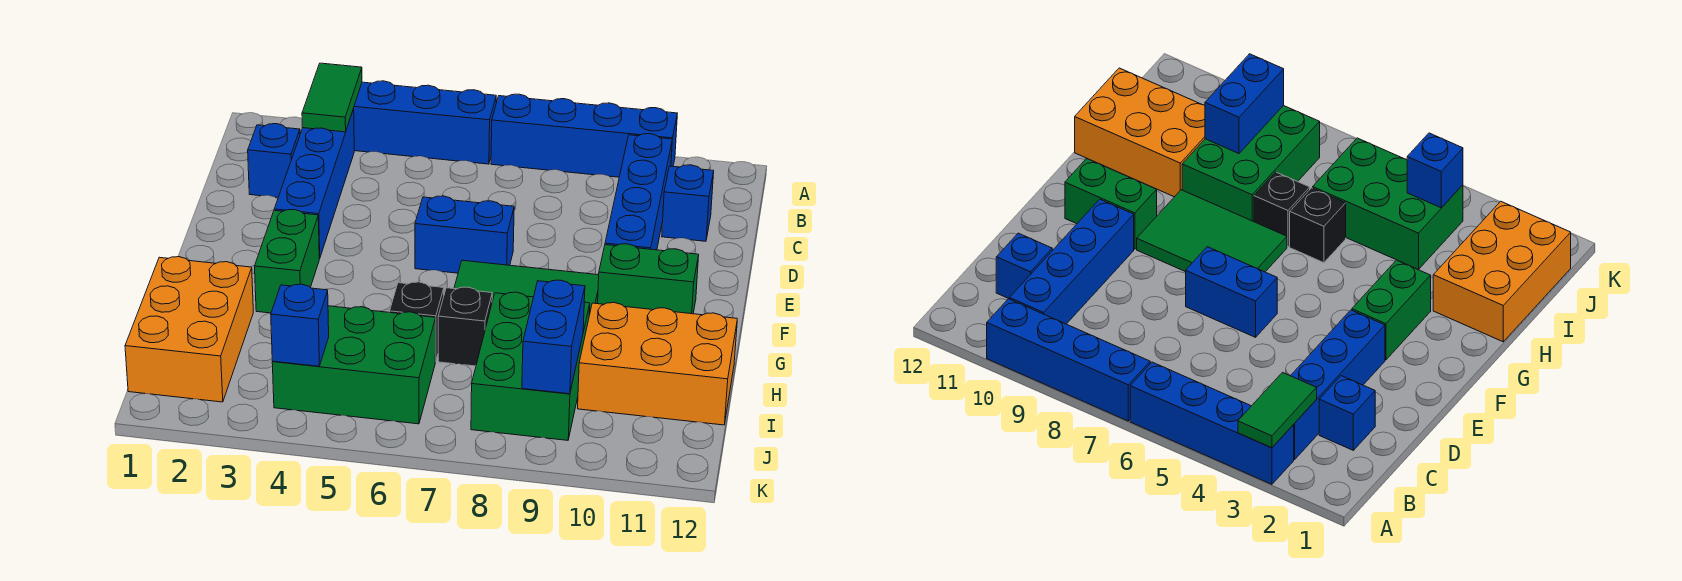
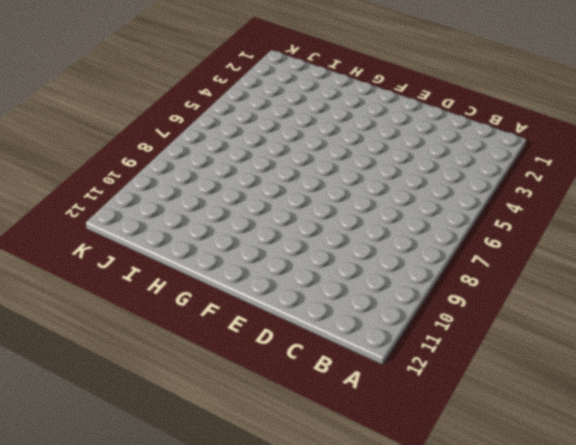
none -> blue brick A3:A6 level 1
none -> blue brick A7:A10 level 1
none -> blue brick B3:E3 level 1

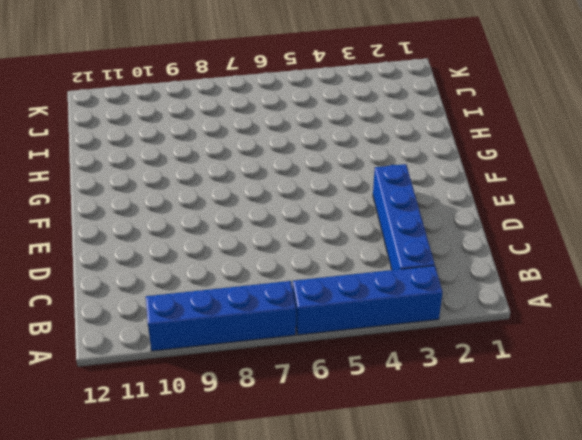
none -> blue brick B10:E10 level 1
none -> blue brick C2 level 1
none -> blue brick C11 level 1

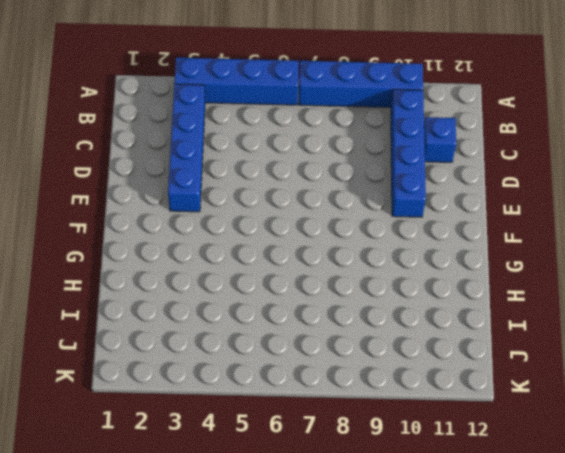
none -> blue brick C2 level 1
none -> blue brick E6:E7 level 1
none -> green brick F3:G3 level 1

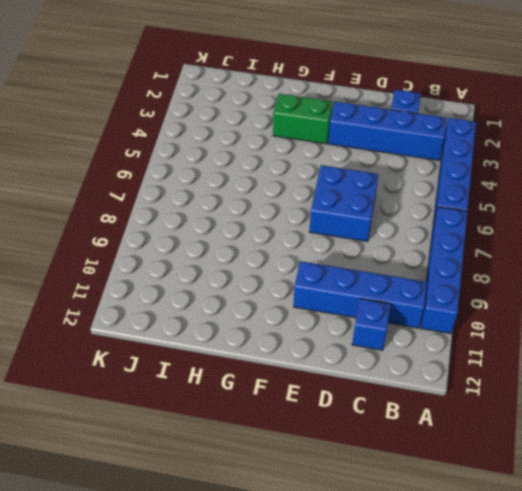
blue brick D6:E7 level 1 -> blue brick E6:E7 level 1
none -> green tile F7:G9 level 1
none -> green brick F10:F11 level 1
none -> orange brick H1:J2 level 1

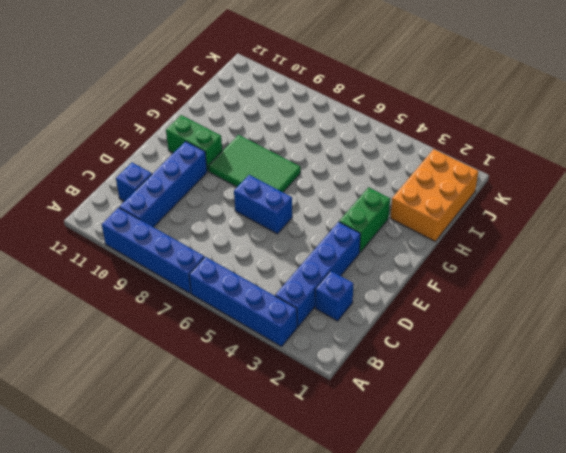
none -> black brick H6 level 1
none -> black brick H7 level 1
none -> green brick H8:J9 level 1

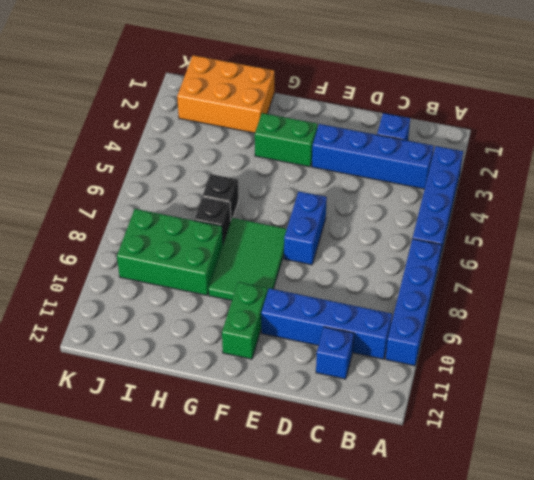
none -> orange brick H10:I12 level 1
none -> green brick I4:J6 level 1
none -> green tile A3:B3 level 2

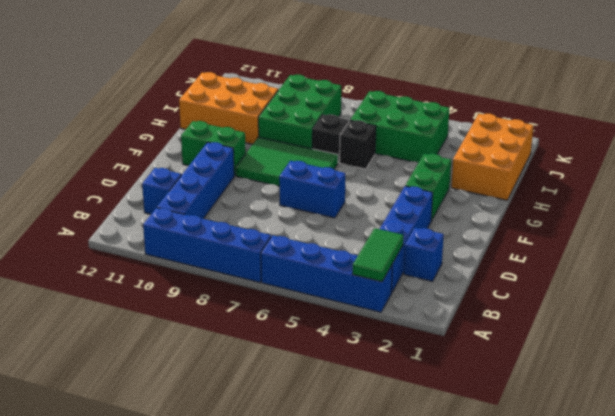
none -> blue brick I9:J9 level 2
none -> blue brick J4 level 2

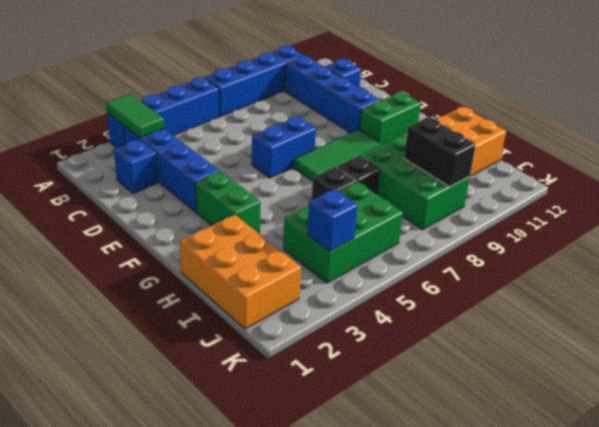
black brick I9:J9 level 2 -> blue brick I9:J9 level 2

